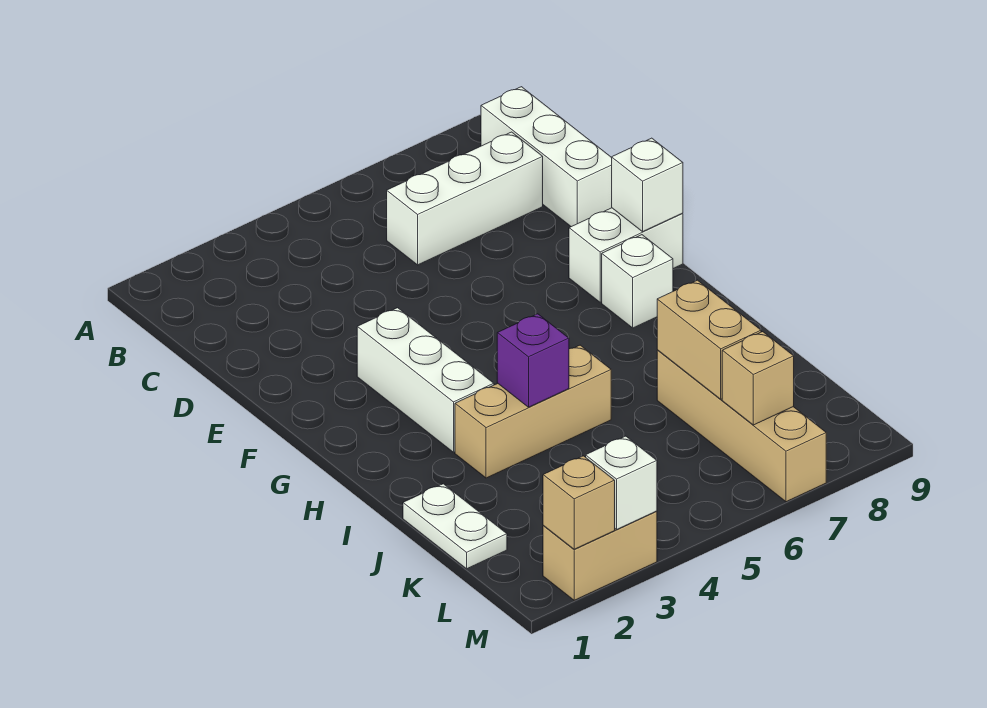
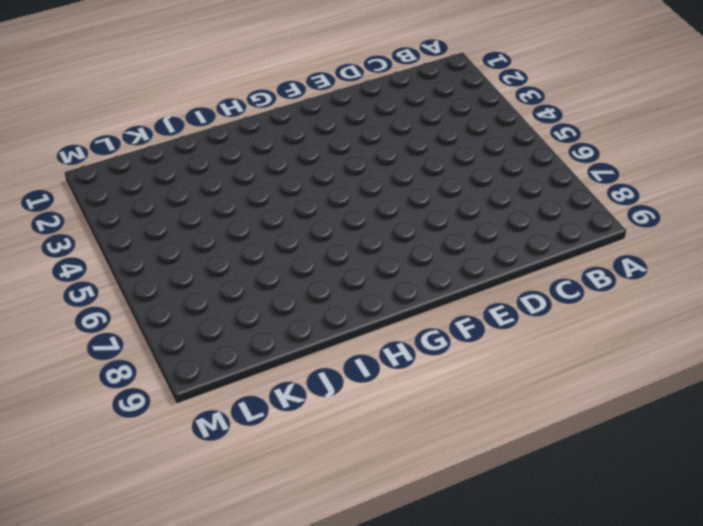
none -> white brick B9:D9 level 1
none -> white brick C6:C8 level 1
none -> white brick F3:H3 level 1

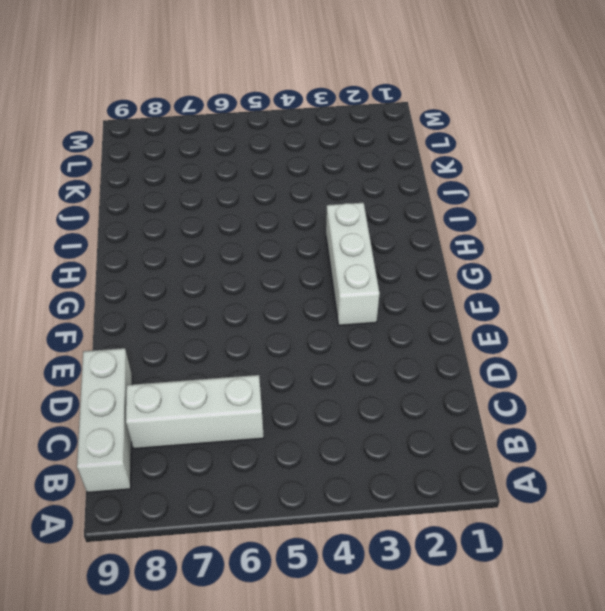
none -> white brick F8:F9 level 1
none -> white brick G8 level 1
none -> tan brick I3:I5 level 1

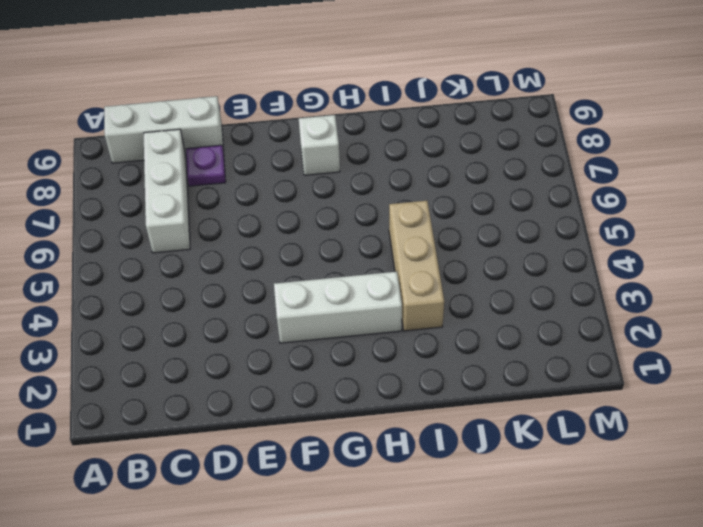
purple plate D8 level 1 -> none
none -> white brick F8:F9 level 1
none -> white plate J1:K1 level 1
none -> tan brick J7:M7 level 1

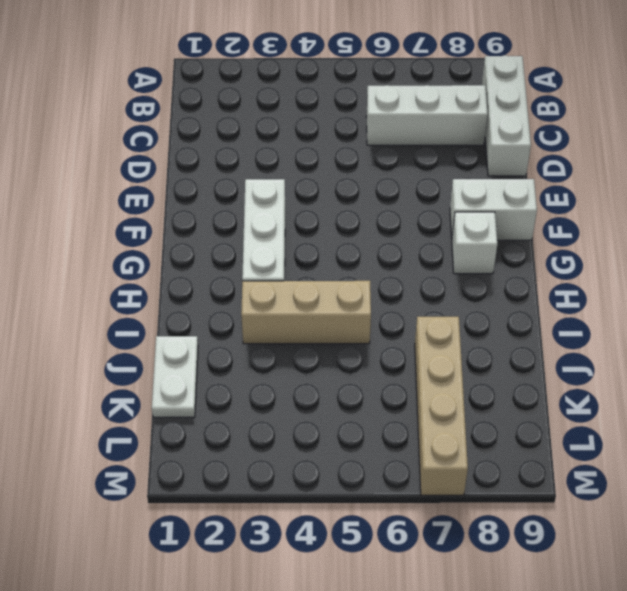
none -> tan brick M2:M3 level 1
none -> white brick F9 level 2
none -> purple brick I4 level 2

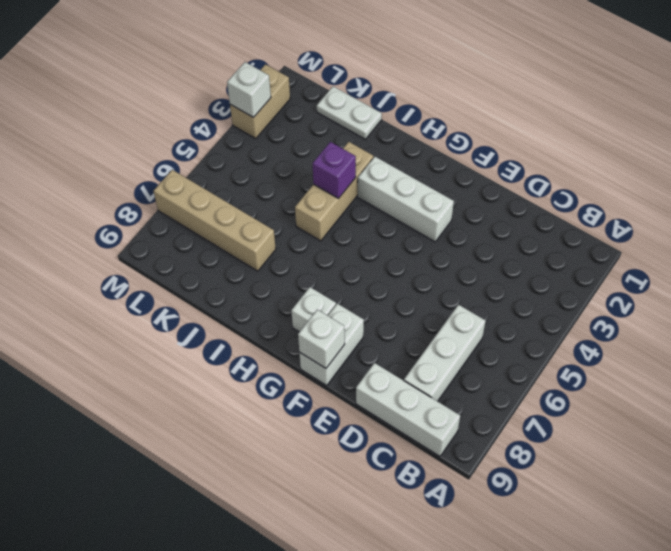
none -> tan brick J7:K7 level 2
none -> tan brick L7 level 2
none -> tan brick M2 level 2

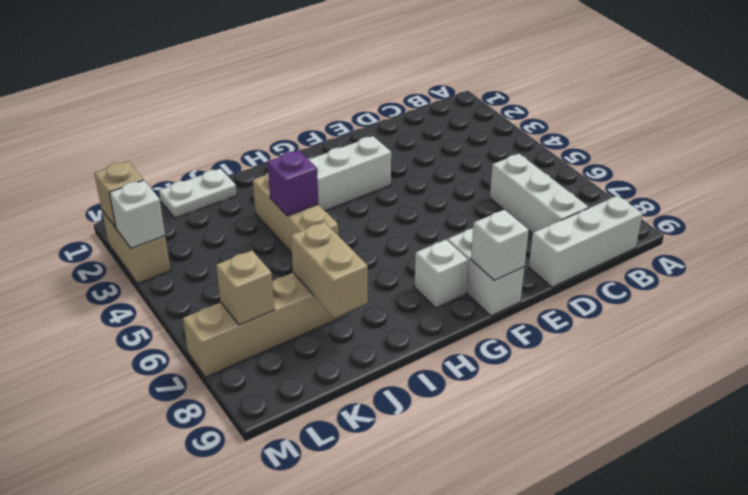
tan brick J7:J8 level 2 -> tan brick J7:K7 level 2

